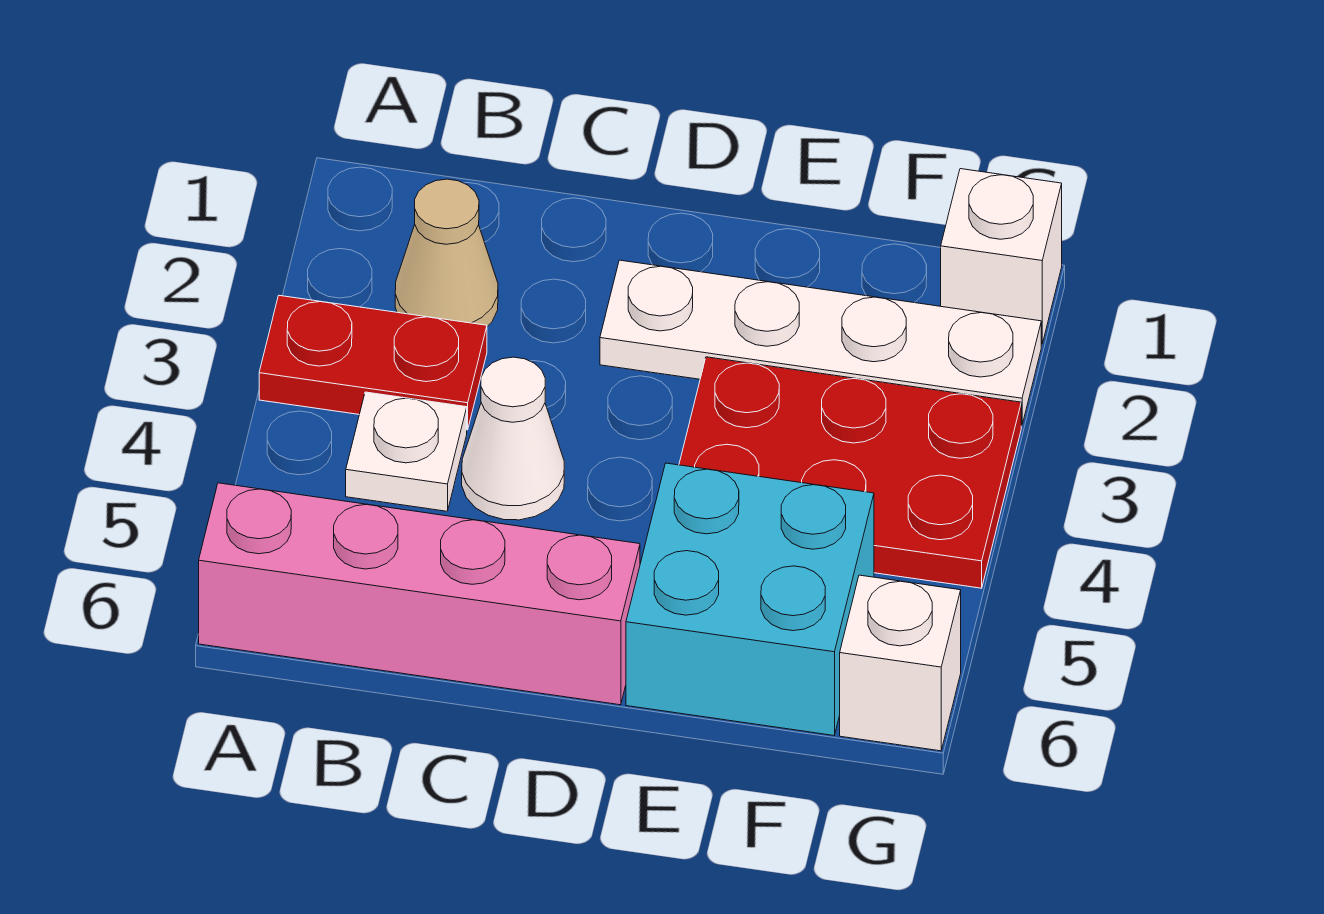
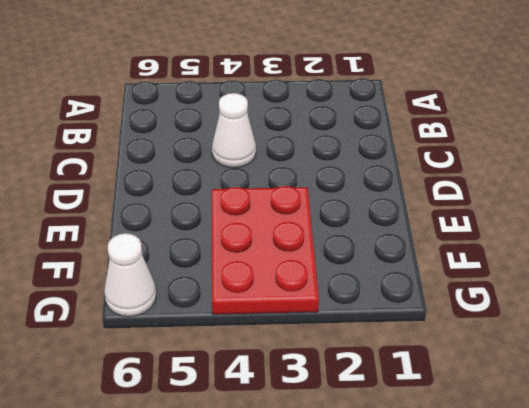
white cone G6 level 1 -> white brick G6 level 1
none -> red plate A3:B3 level 1
none -> pink brick A6:D6 level 1

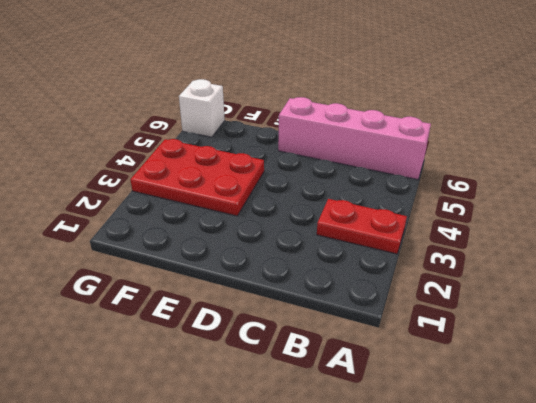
none -> tan cone B2 level 1
none -> white plate B4 level 1

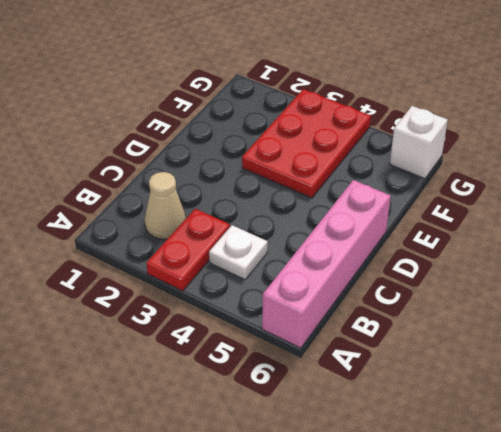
none -> white cone C4 level 1
none -> white plate D2:G2 level 1

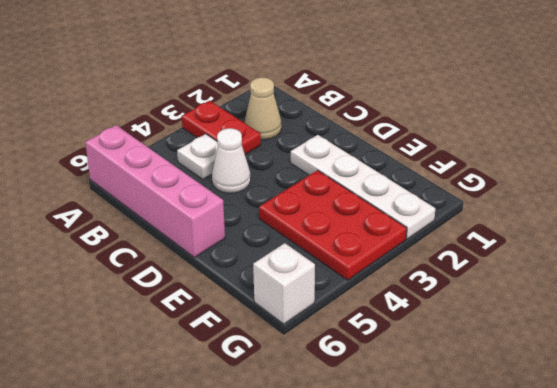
none -> cyan brick E5:F6 level 1
none -> white brick G1 level 1

